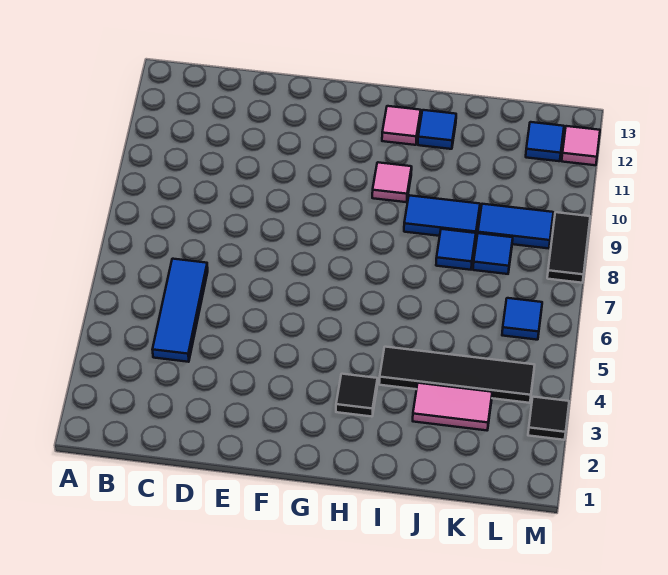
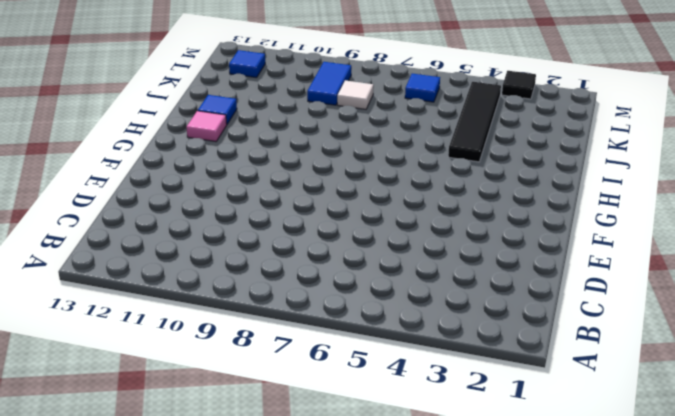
white tile K8 level 1 -> blue tile K8 level 1
none -> blue tile C4:C6 level 1
none -> black tile H3 level 1
none -> pink tile H10 level 1

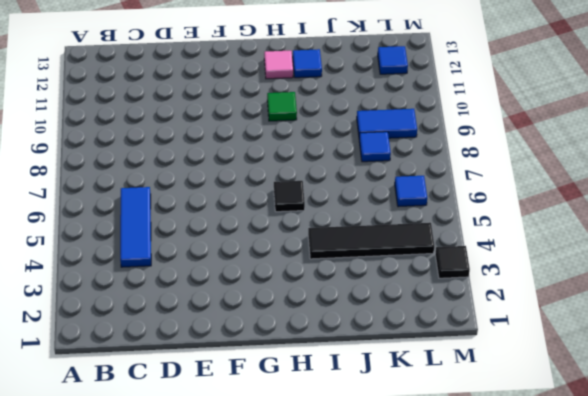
black tile H6 level 1 -> black tile H3 level 1
green tile H10 level 1 -> pink tile H10 level 1
none -> blue tile I9:J9 level 1
none -> pink tile J3:K3 level 1
none -> blue tile J8 level 1

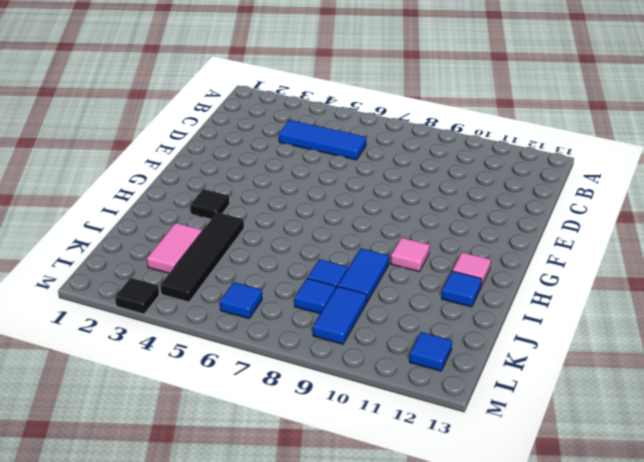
none -> black tile M8:M9 level 1
none -> pink tile M12 level 1

